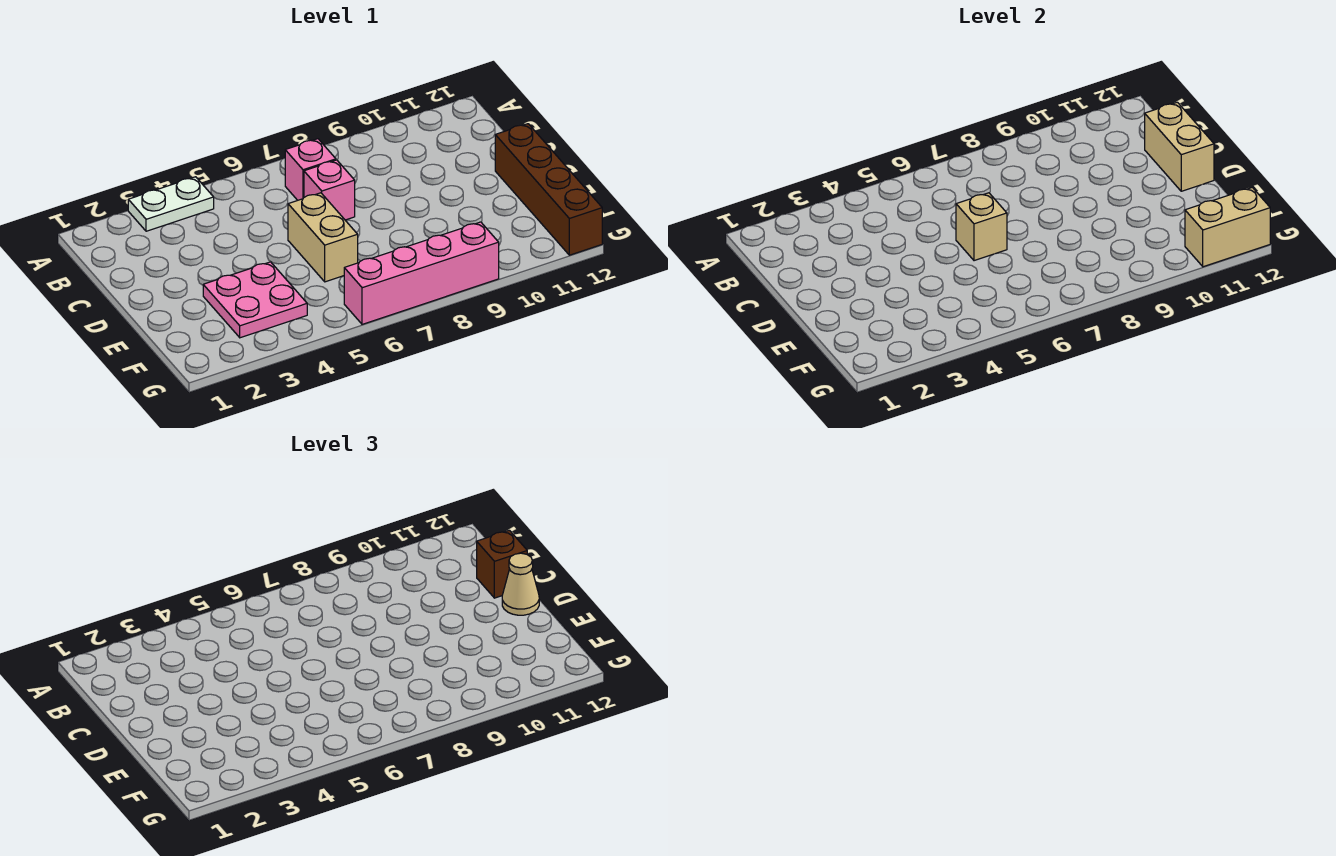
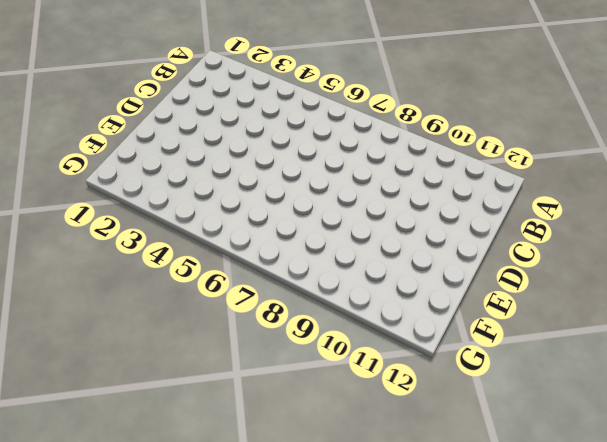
none -> white plate A3:A4 level 1
none -> pink brick B7 level 1
none -> pink brick C7 level 1

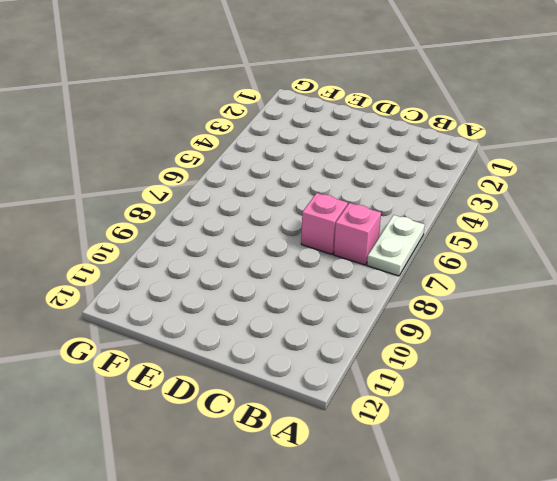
white plate A6:A7 level 1 -> white plate A3:A4 level 1
none -> tan brick D6:E6 level 1
none -> brown brick D12:G12 level 1
none -> pink plate E3:F4 level 1

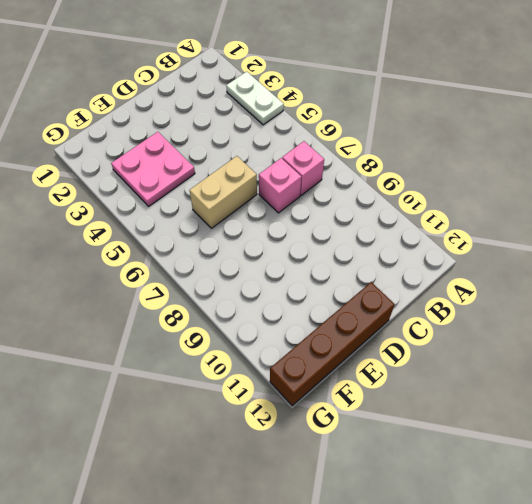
none -> pink brick G6:G9 level 1
none -> tan brick C12:D12 level 2
none -> tan brick D6 level 2

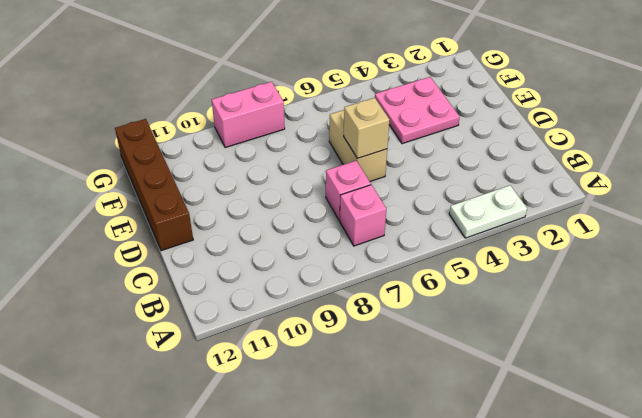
pink brick G8:G9 level 1 -> pink brick G6:G9 level 1
none -> tan brick C12:D12 level 2
none -> tan brick G11:G12 level 2
none -> brown brick C12 level 3

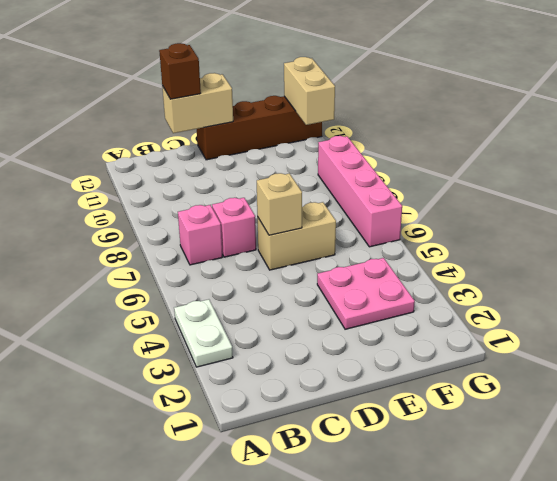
none -> tan cone D12 level 3

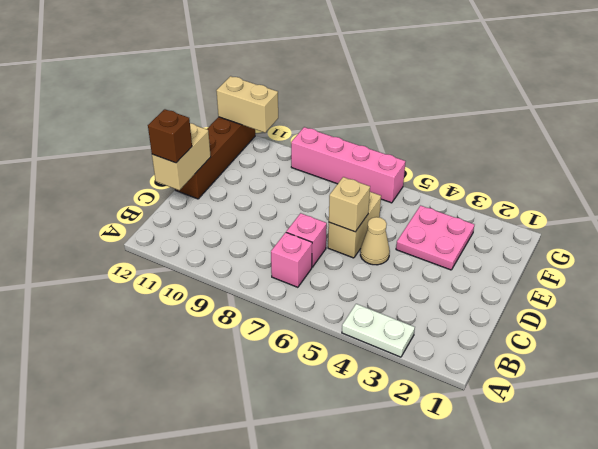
tan cone D5 level 1 -> tan cone D12 level 3

